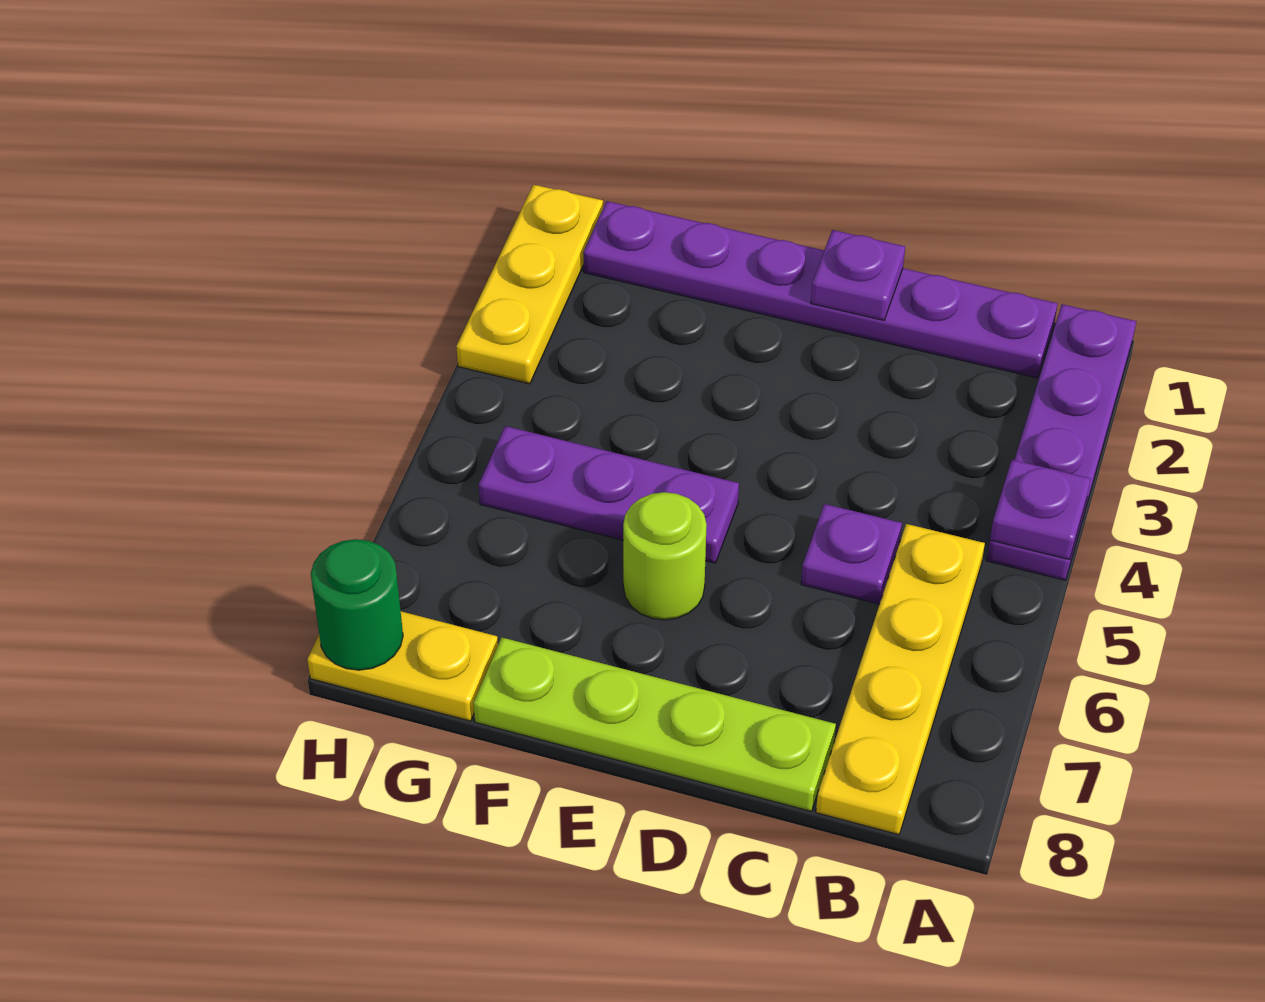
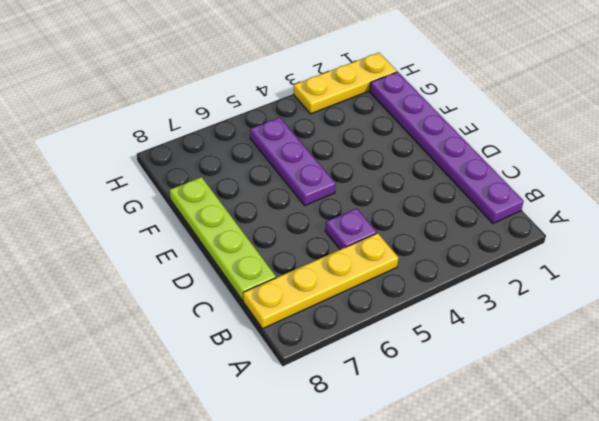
none -> purple plate A1:A4 level 1
none -> lime round brick E6 level 1
none -> yellow plate G8:H8 level 1

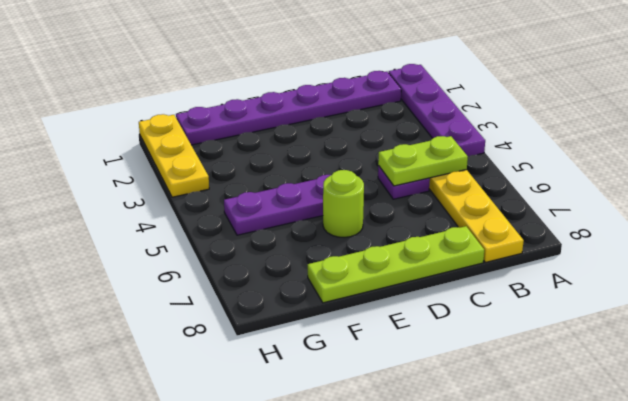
lime plate B5:C5 level 2 -> none
none -> yellow plate G8:H8 level 1
none -> purple plate A4 level 2
none -> purple plate D1 level 2

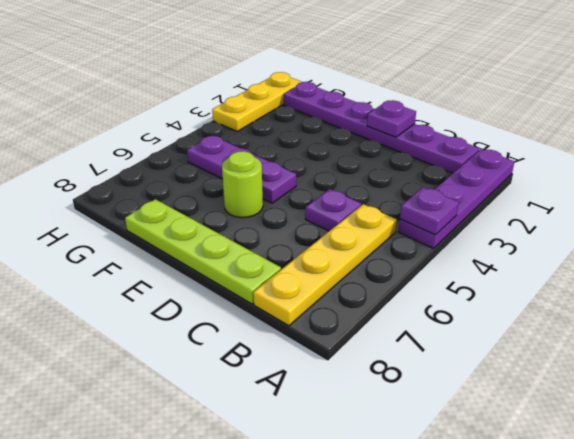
none -> yellow plate G8:H8 level 1
none -> green round brick H8 level 2

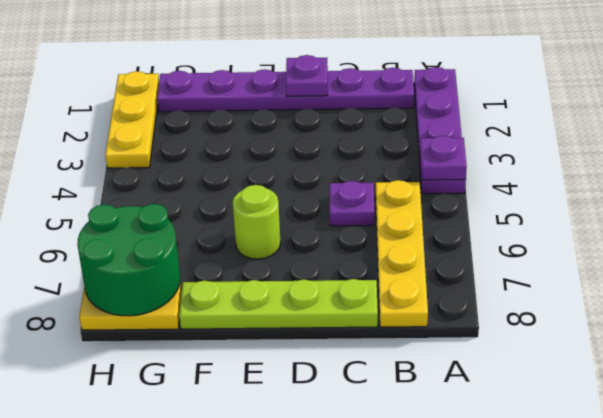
green round brick G7:H8 level 2 -> green round brick H8 level 2
none -> purple plate E5:G5 level 1

